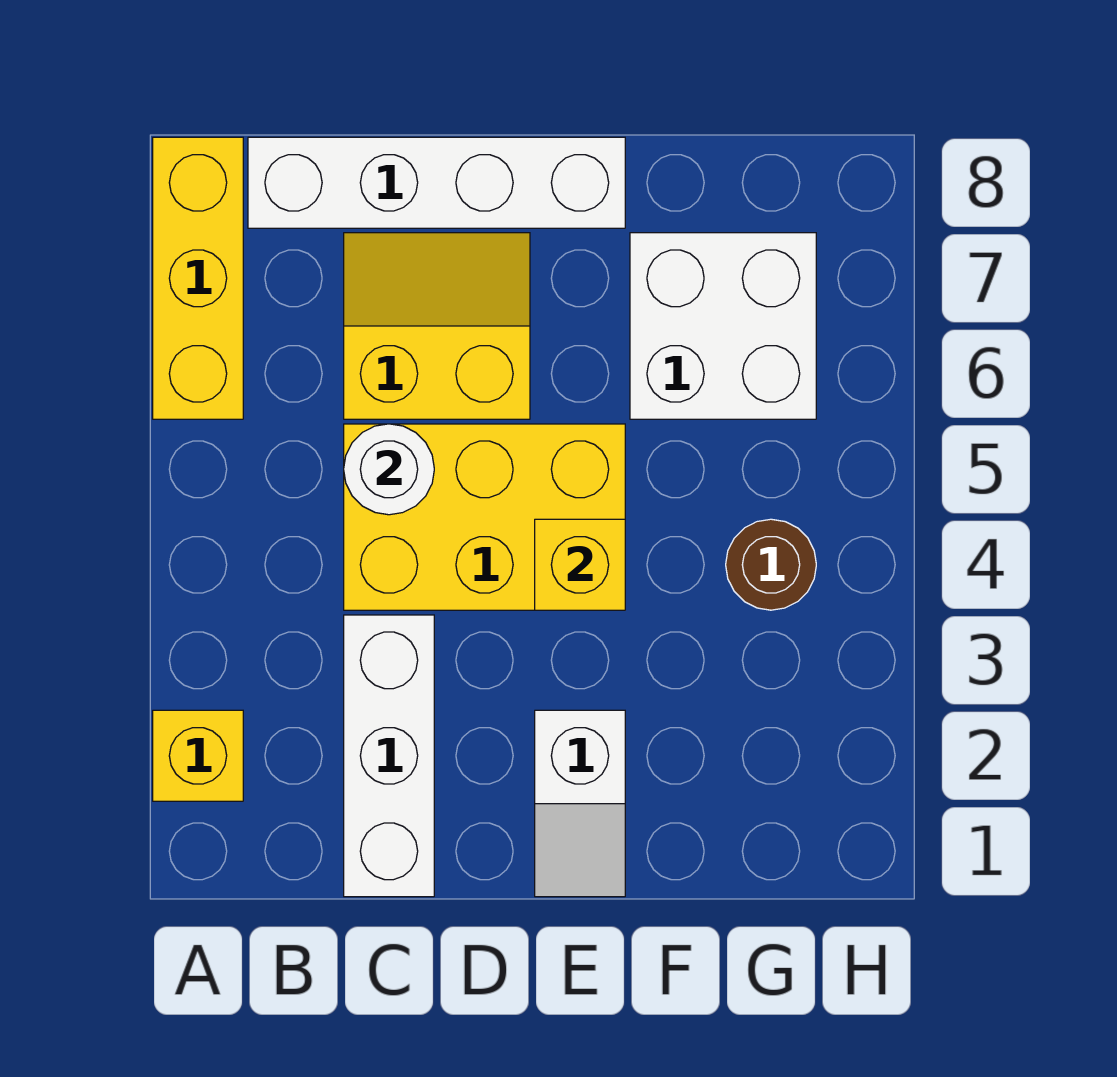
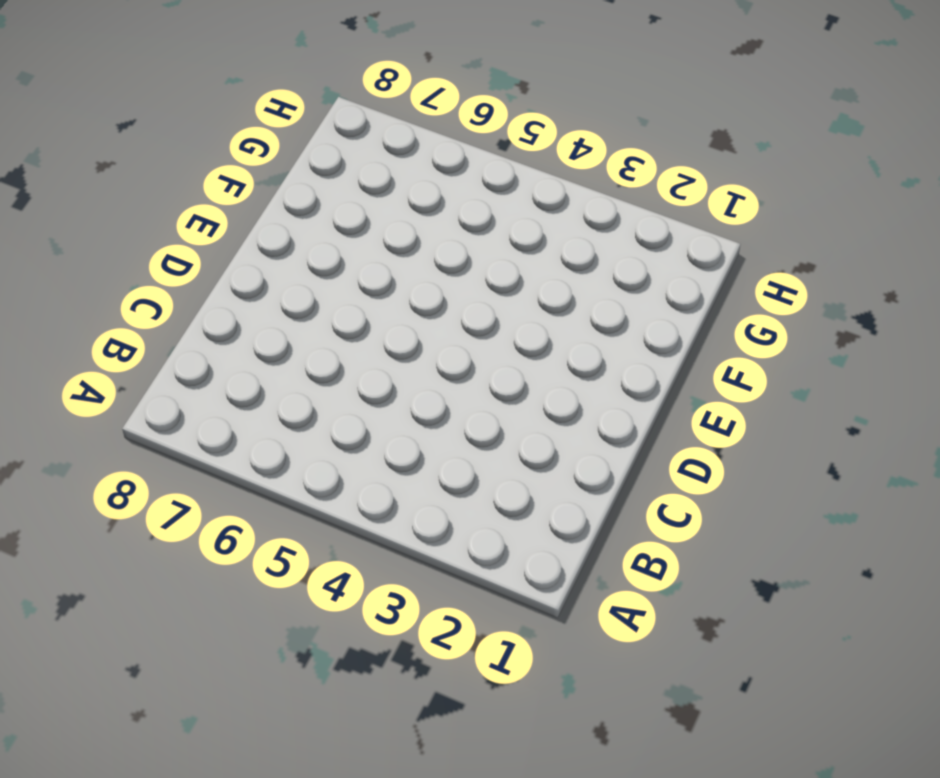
none -> yellow brick A2 level 1
none -> yellow brick A6:A8 level 1

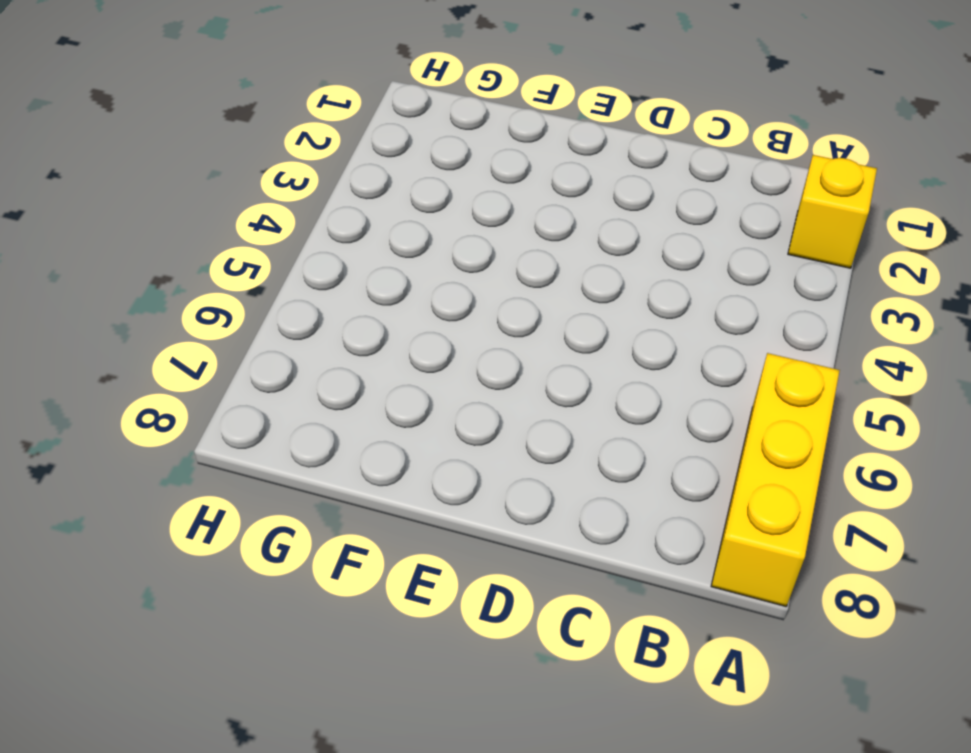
none -> white brick B8:E8 level 1
none -> white brick C1:C3 level 1

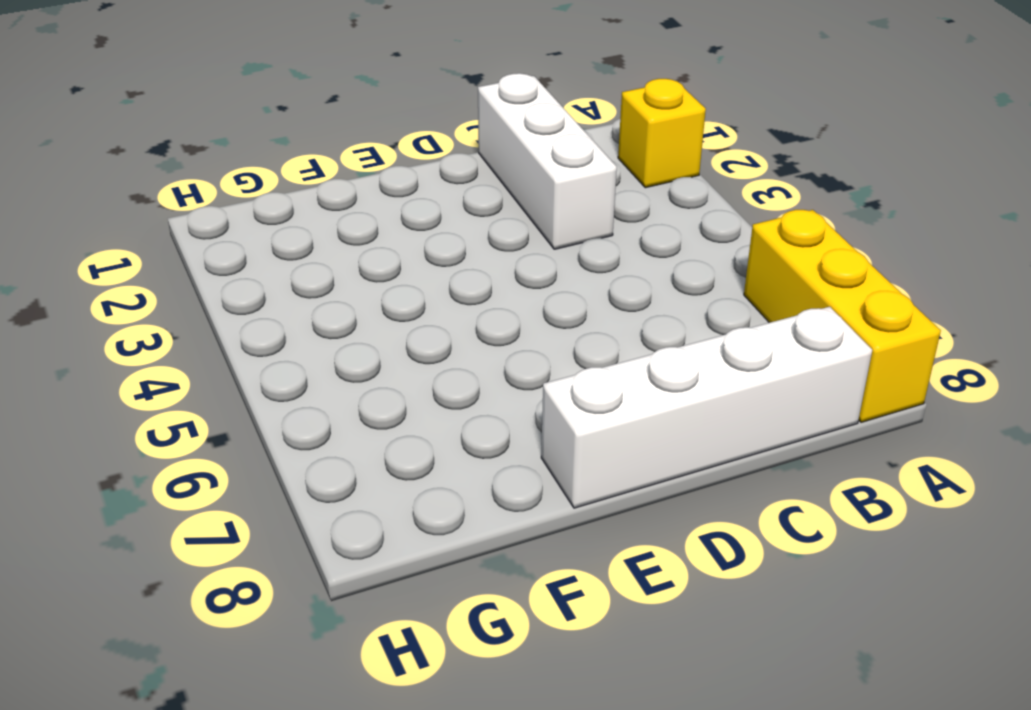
none -> yellow brick C4:E5 level 1
none -> yellow slope C6:D7 level 1 top 6

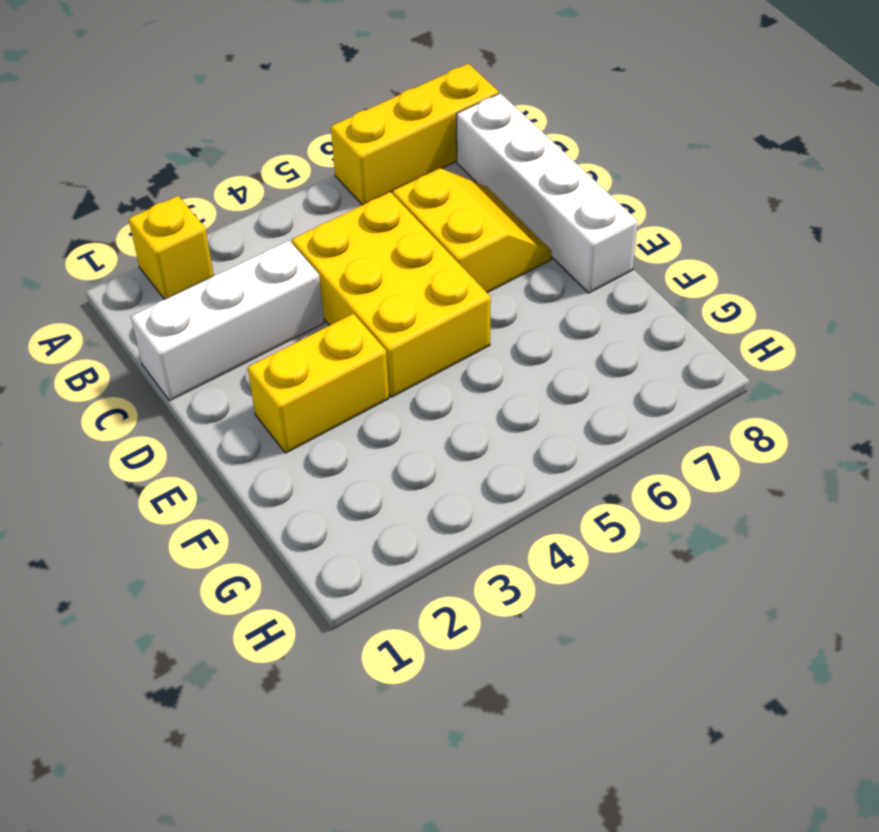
yellow brick E2:E3 level 1 -> white slope E1:E2 level 1 top 2
none -> white brick F6:G7 level 1
none -> brown round brick G4 level 1

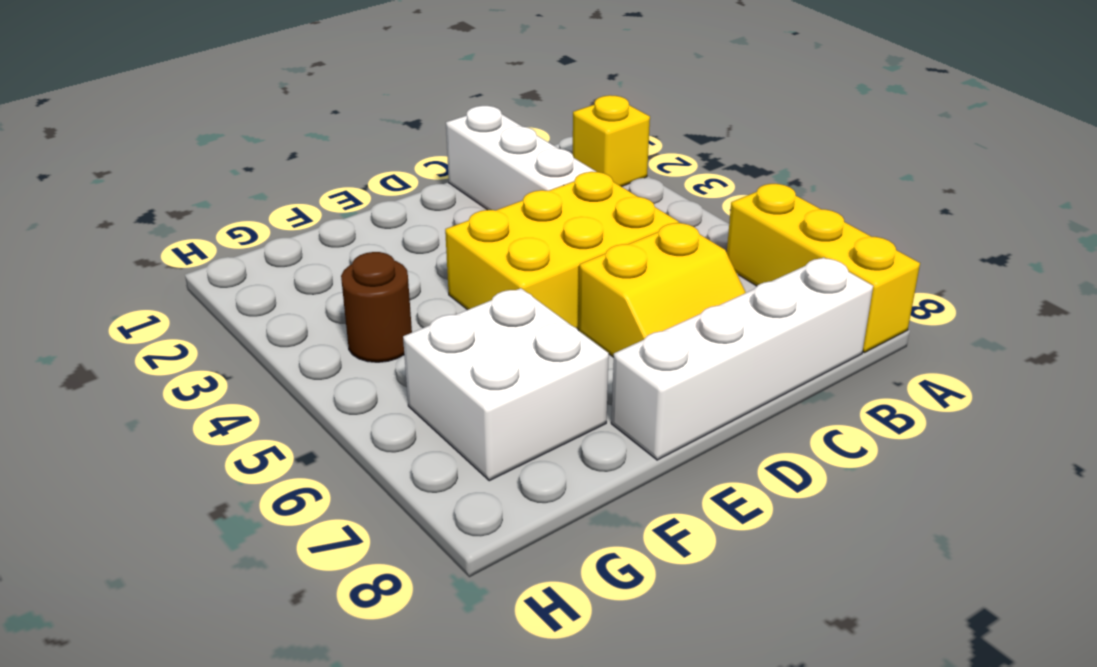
none -> white slope E1:E2 level 1 top 2
none -> white round brick C5 level 2

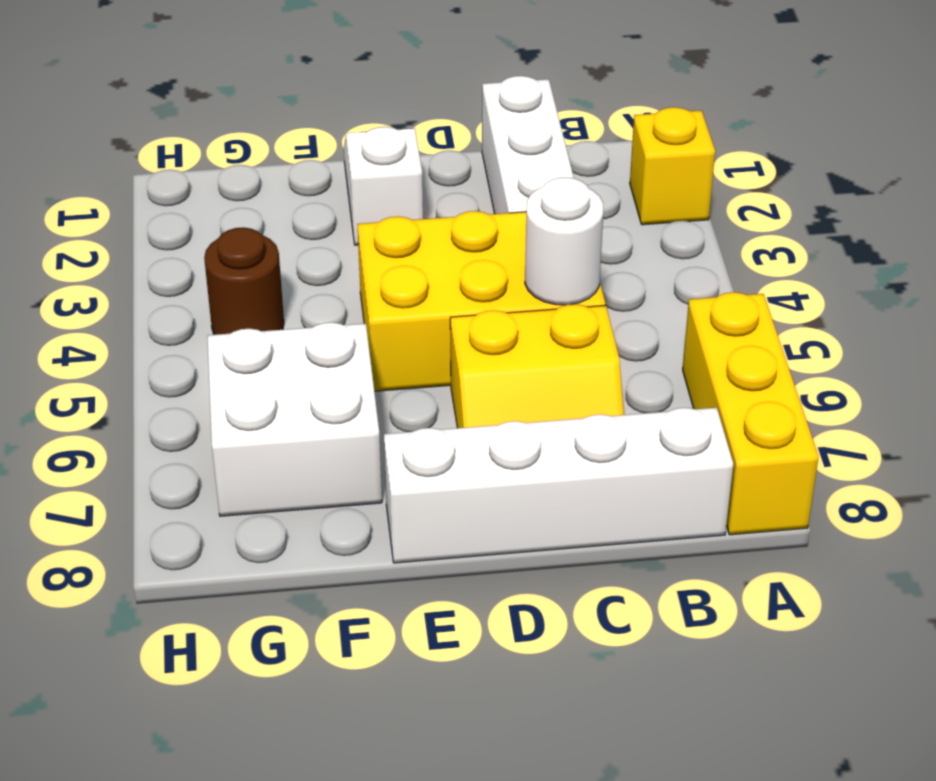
none -> yellow brick E4 level 2

